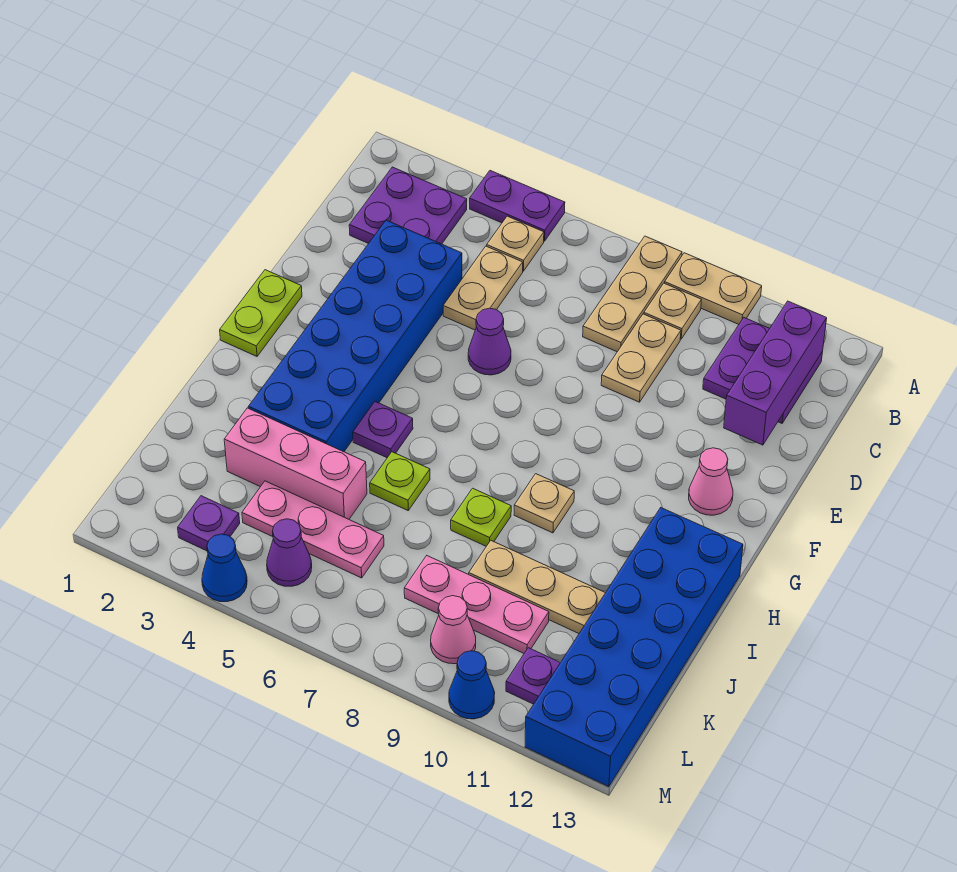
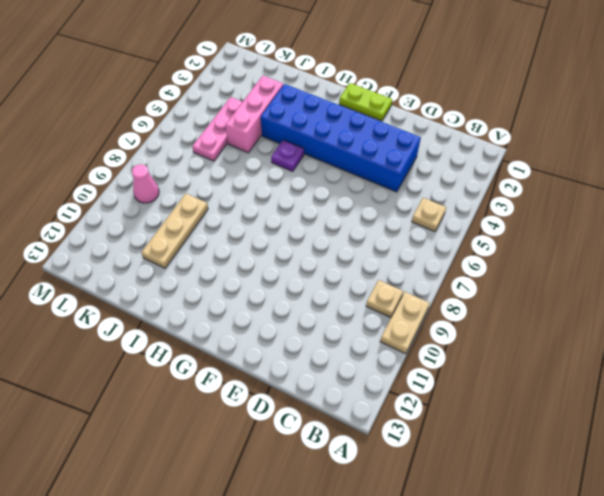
none -> purple plate A4:A5 level 1
none -> tan plate A8:C8 level 1
none -> purple plate B2:C3 level 1

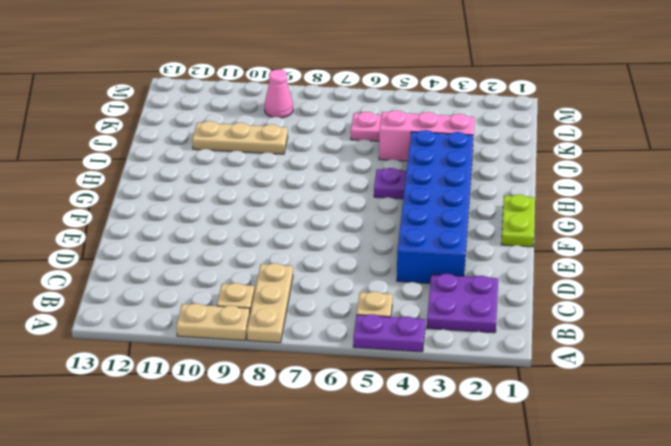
none -> purple plate B11:C12 level 1
none -> tan plate C5:D5 level 1
none -> tan plate C9:D9 level 1

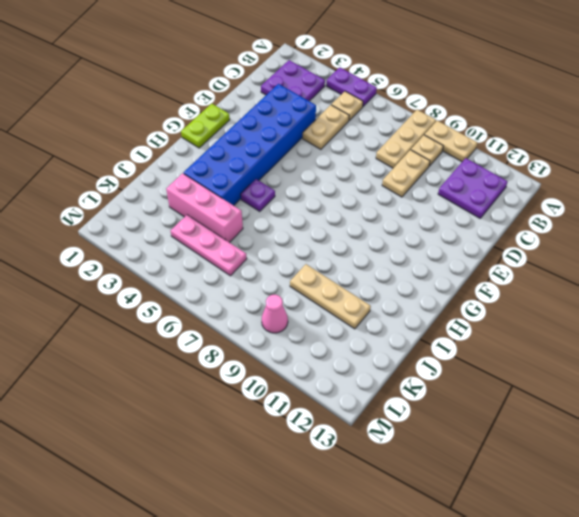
none -> purple cone E6 level 1
none -> pink cone F12 level 1
none -> tan plate H9 level 1

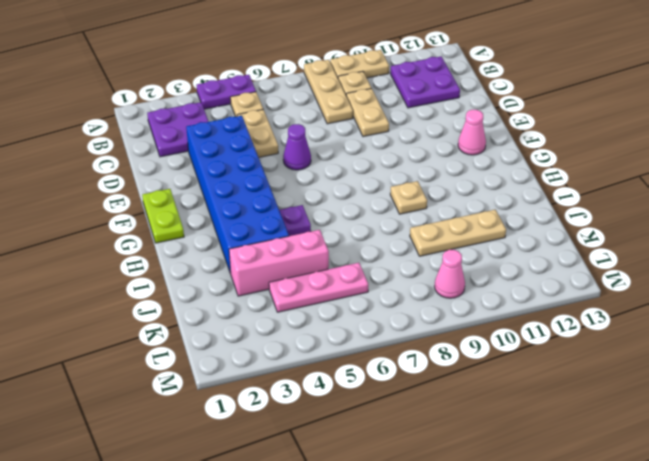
none -> blue brick H12:M13 level 1
none -> lime plate I6 level 1
none -> lime plate I8 level 1

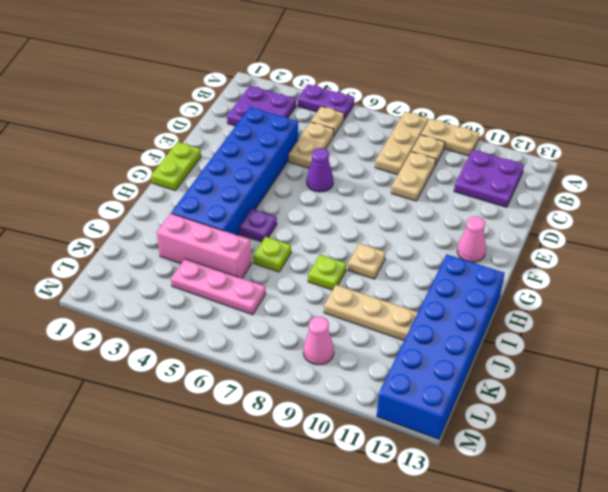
none -> pink plate K8:K10 level 1
none -> purple plate L3 level 1
none -> purple cone L5 level 1

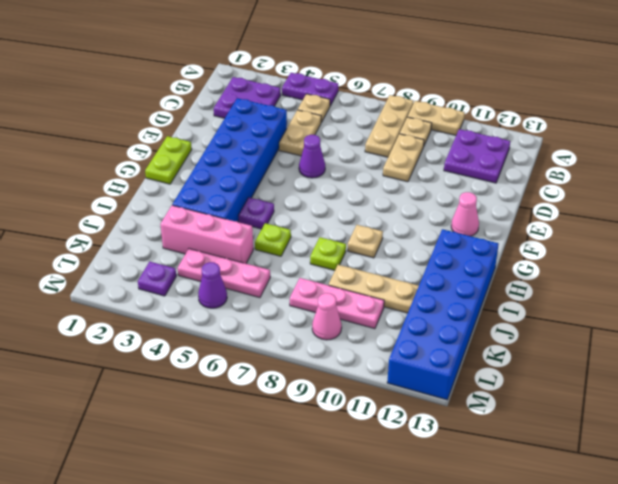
none -> purple plate L11 level 1
none -> blue cone M4 level 1
none -> blue cone M10 level 1

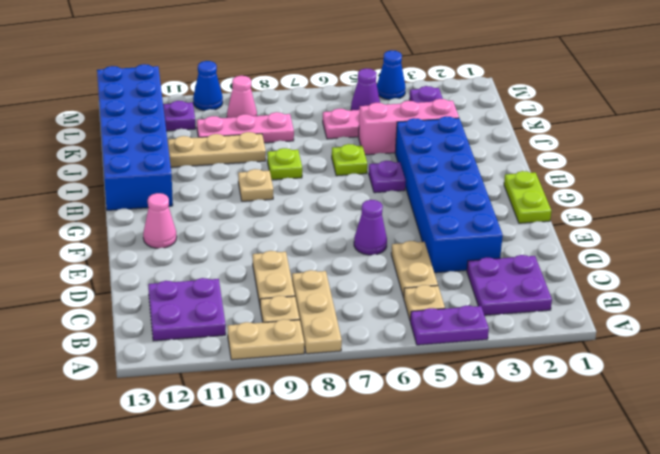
none -> purple brick B12:D12 level 2

